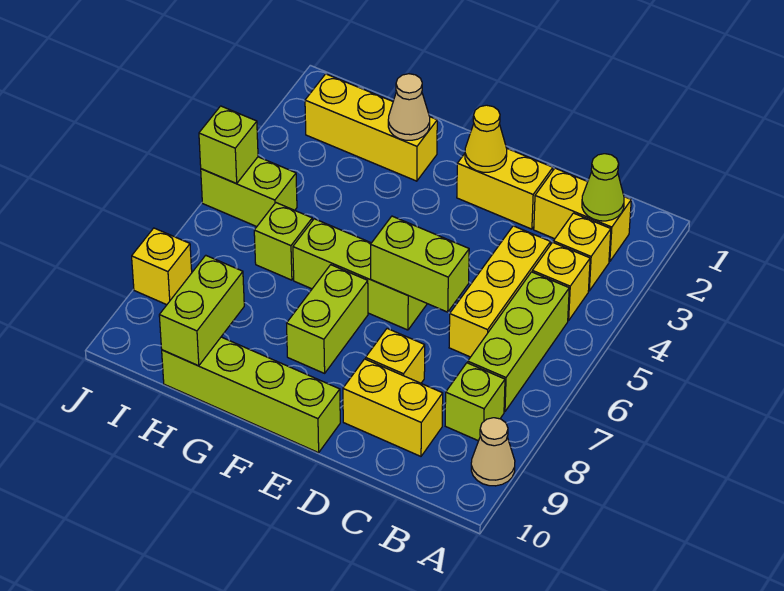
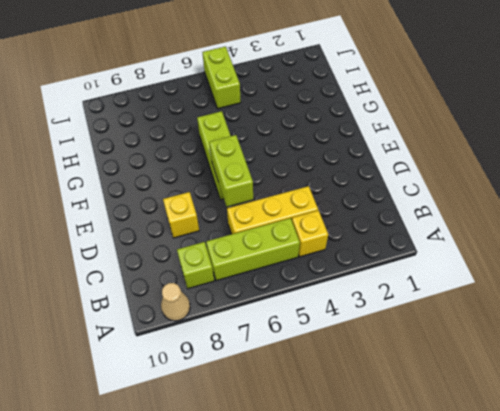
none -> yellow brick B2:C2 level 1
none -> yellow brick B3 level 1
none -> yellow brick C9:D9 level 1

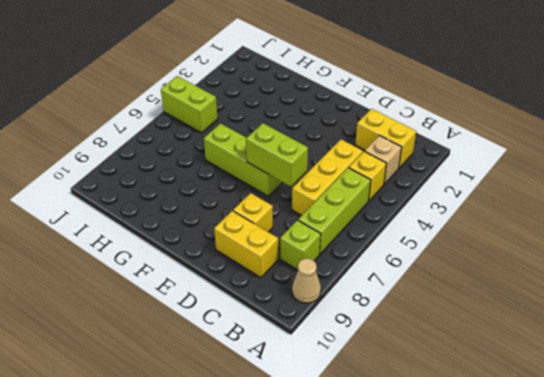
tan brick B3 level 1 -> yellow brick B3 level 1
none -> yellow brick D2:E2 level 1
none -> lime brick E10:H10 level 1
none -> lime brick F7:F8 level 1

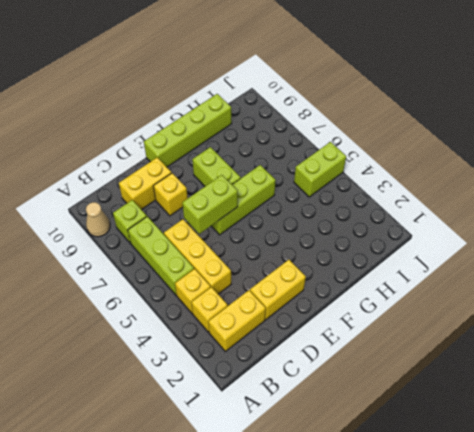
none -> yellow brick G2:I2 level 1
none -> lime brick H6 level 1
none -> yellow brick J8 level 1

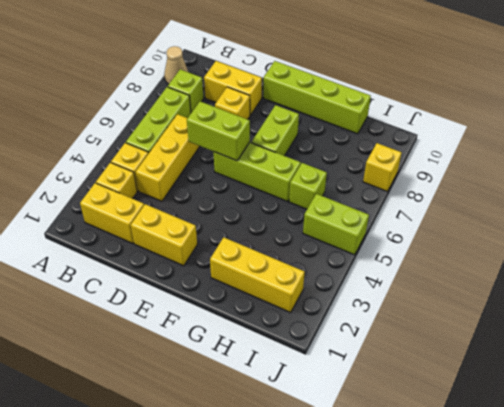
none -> lime cone B2 level 2
none -> yellow cone E2 level 2
none -> tan cone G2 level 2

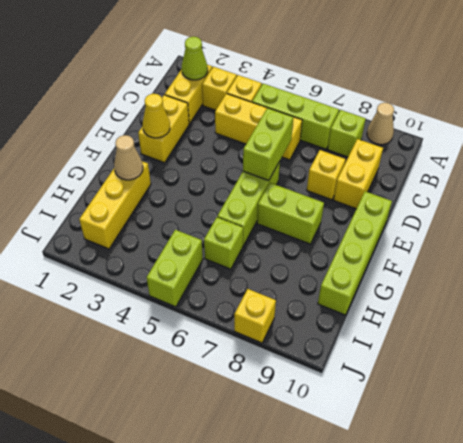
none -> lime brick H9:H10 level 2
none -> lime brick J5 level 2

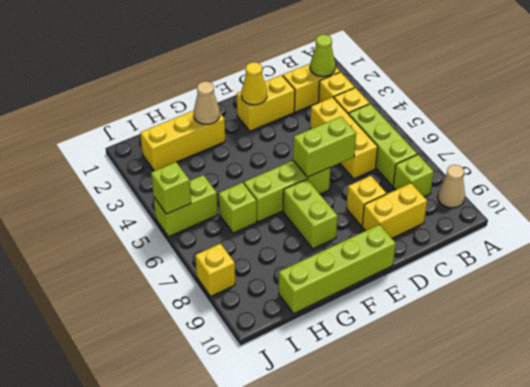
none -> lime brick H9:H10 level 2

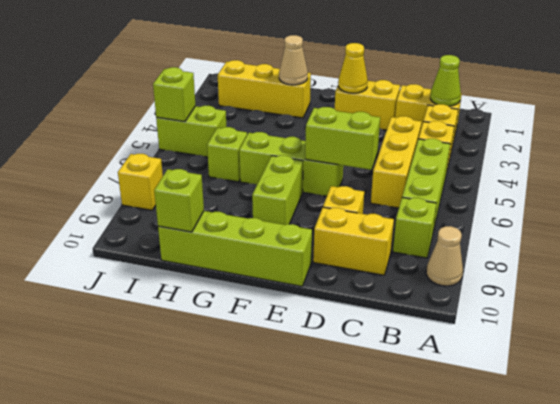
lime brick H10 level 2 -> lime brick H9:H10 level 2

